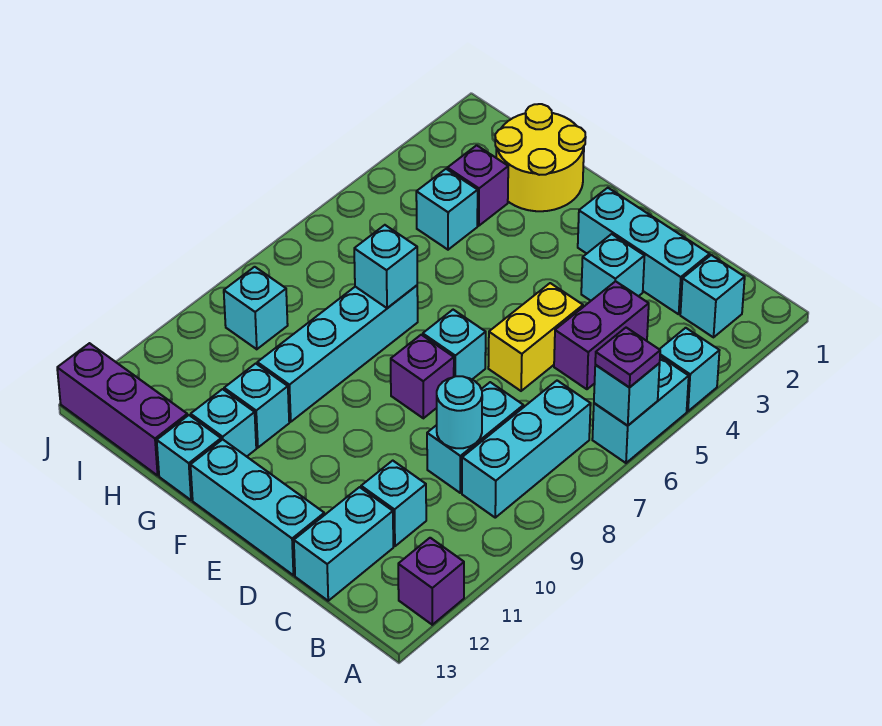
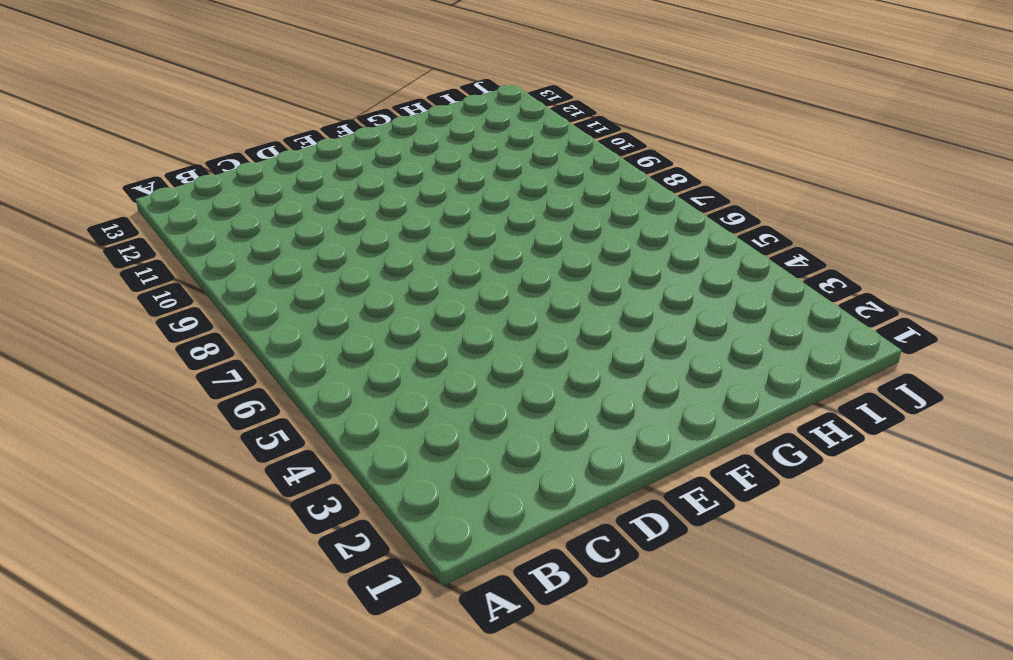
none -> cyan brick A4 level 1
none -> cyan brick A5:A6 level 1
none -> purple brick A12 level 1

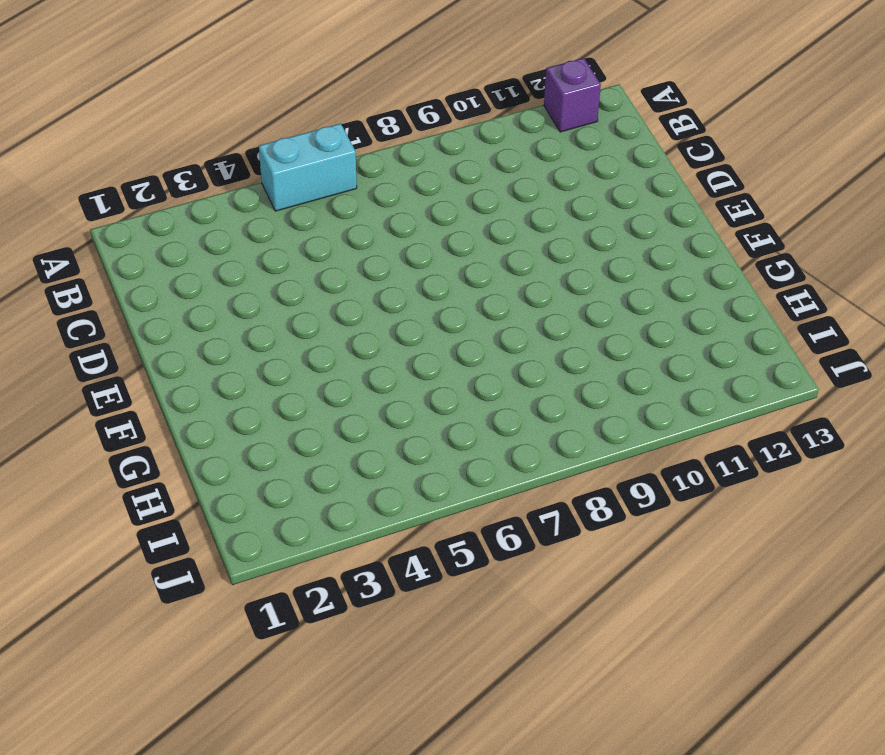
none -> cyan brick A4 level 1
none -> cyan brick B2 level 1
none -> cyan brick B7:B9 level 1

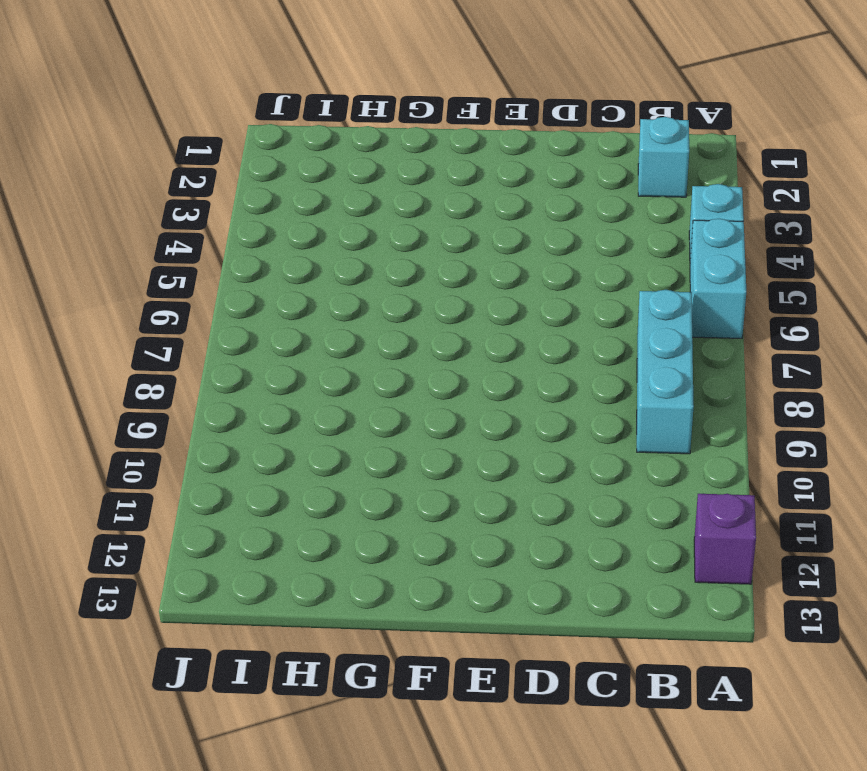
none -> cyan brick C2:E2 level 1
none -> purple brick C4:C5 level 1
none -> cyan brick C8:C9 level 1

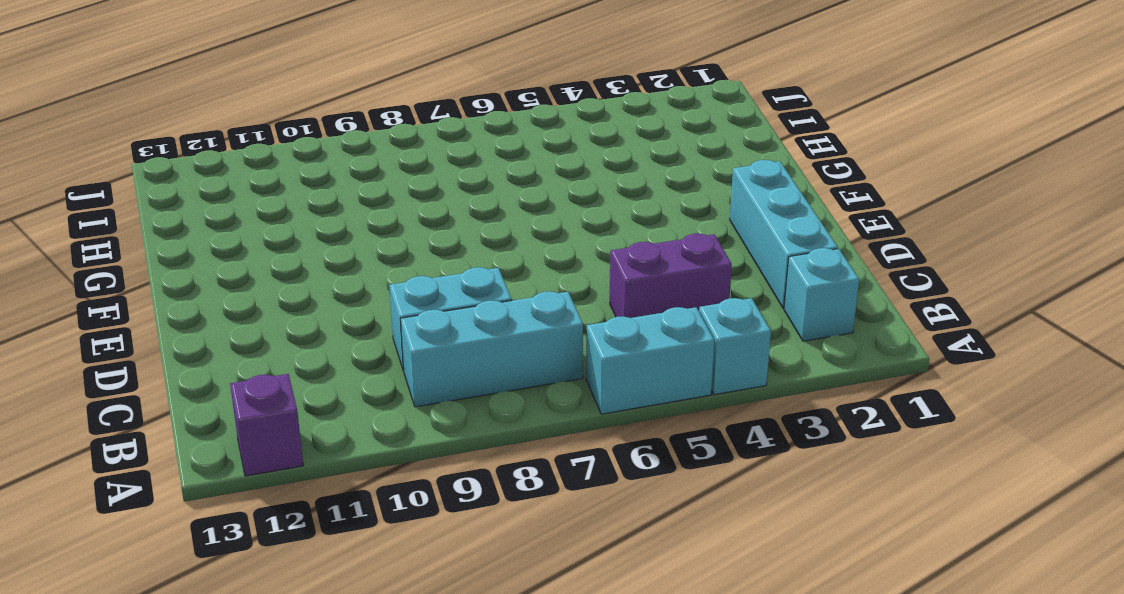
none -> cyan brick C11 level 1
none -> cyan brick C12:C13 level 1
none -> cyan brick D3 level 1

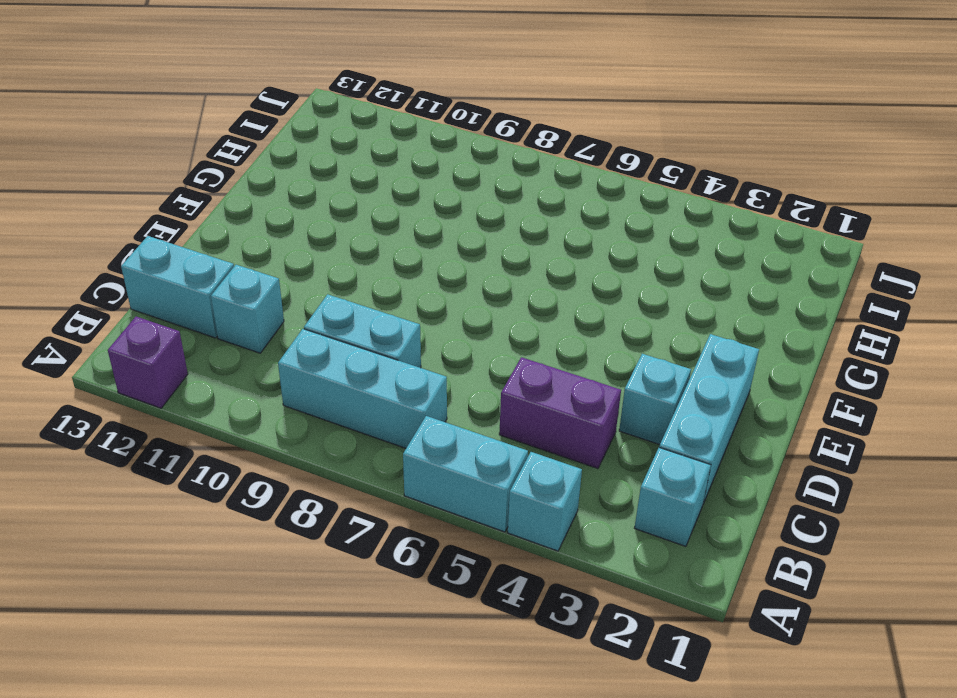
none -> yellow brick D5:D6 level 1
none -> cyan brick D13:F13 level 1
none -> cyan brick E7 level 1

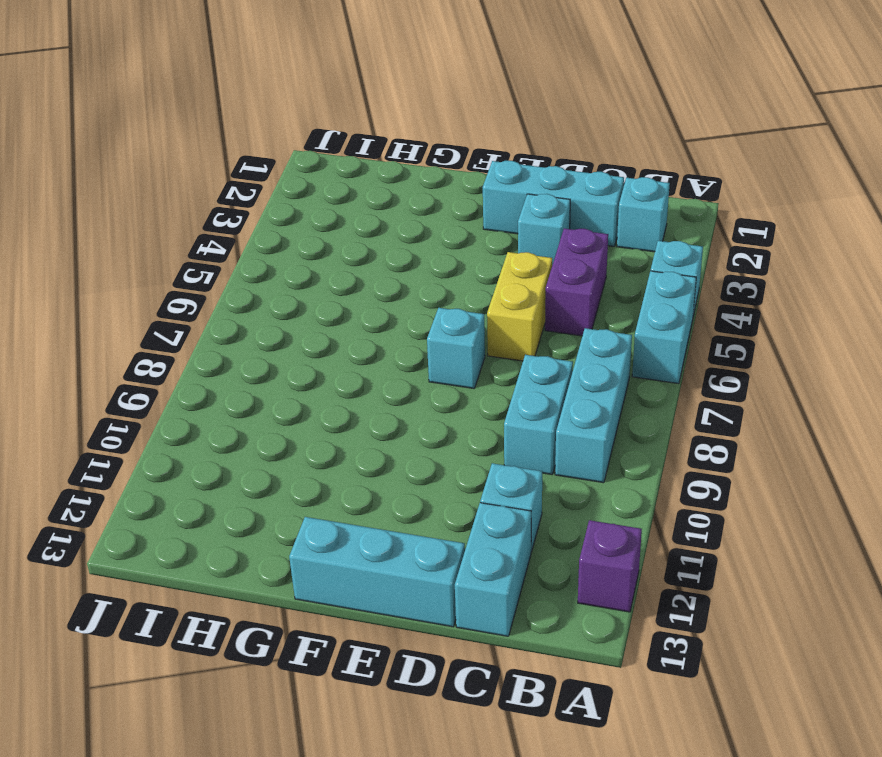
none -> purple brick E8 level 1
none -> yellow round brick G1:H2 level 1
none -> cyan brick G7:G10 level 1

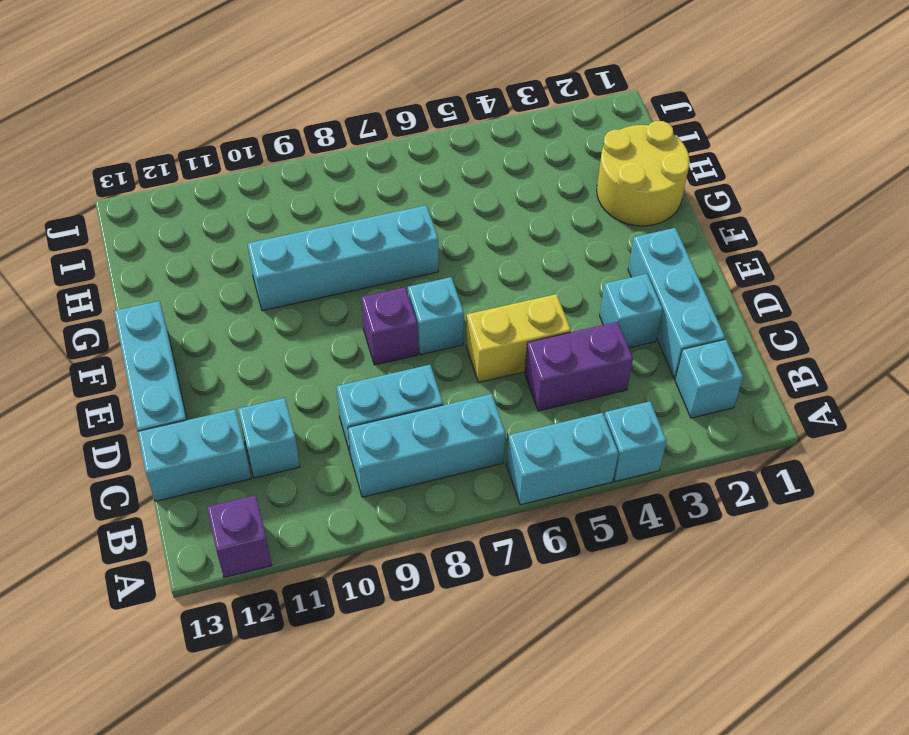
none -> cyan brick G11 level 1
none -> cyan brick G12 level 1
none -> cyan brick G13 level 1

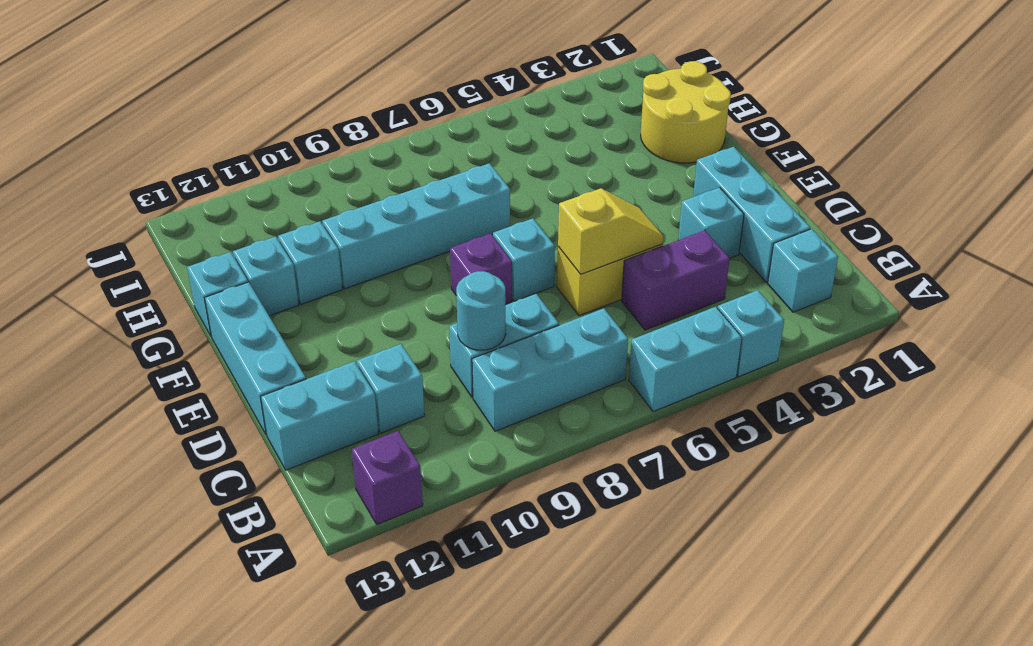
yellow slope D5:D6 level 2 top 6 -> none
none -> purple brick H3 level 1
none -> cyan brick H4 level 1
none -> purple brick H13:J13 level 1

